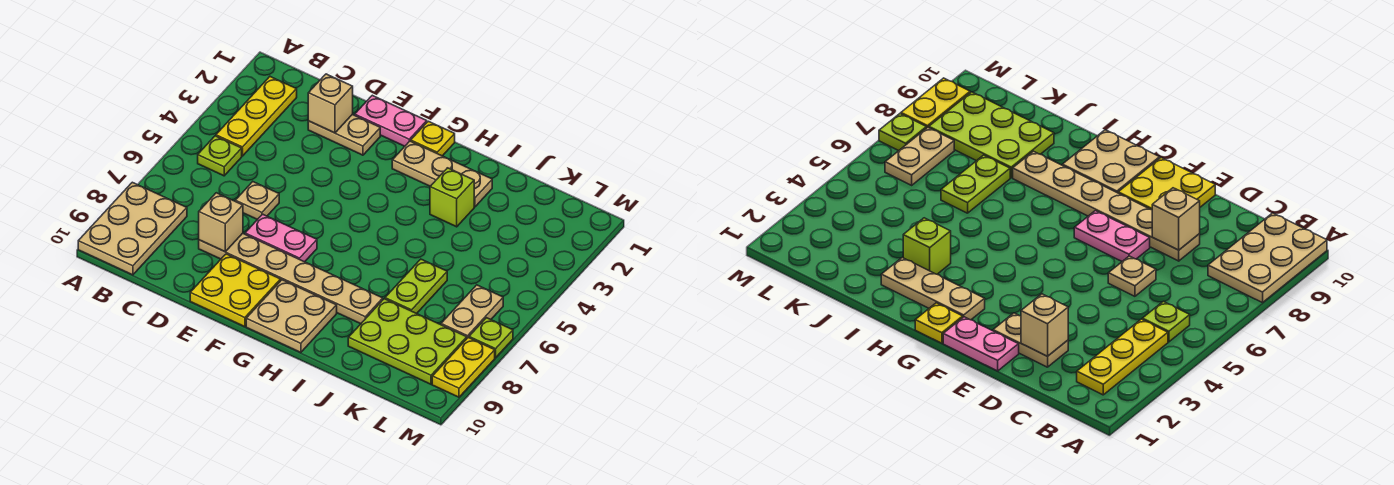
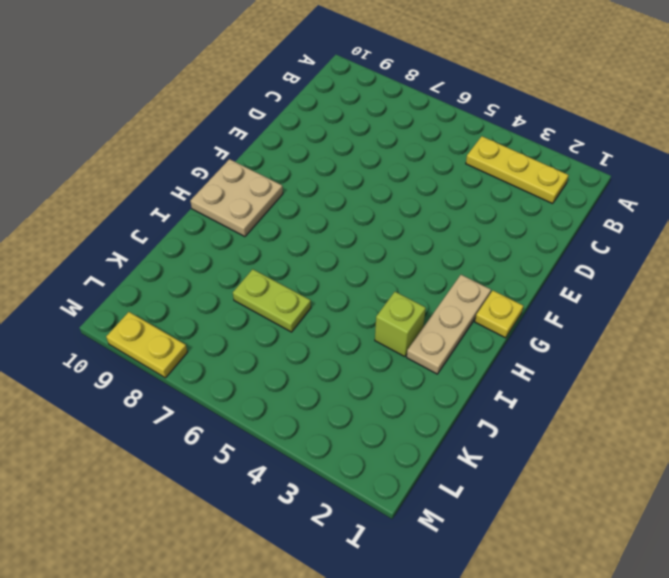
none -> tan plate A8:B10 level 1
none -> lime plate B5 level 1
none -> tan plate D2:E2 level 1

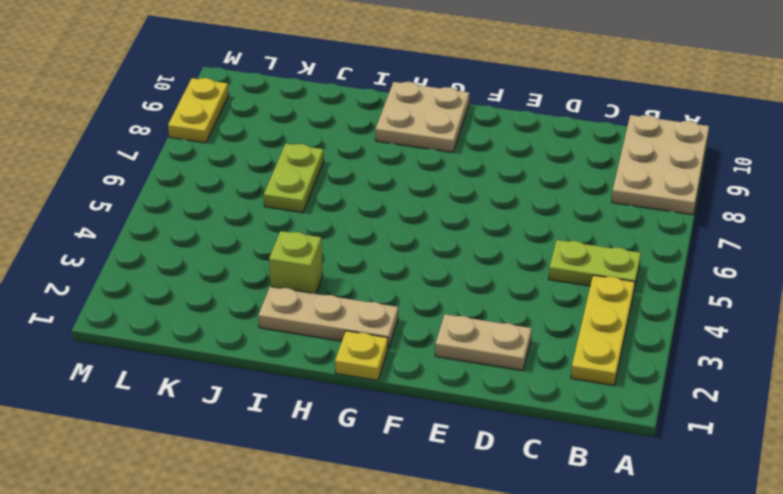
lime plate B5:C5 level 1 -> lime plate B5 level 1
none -> tan plate D6 level 1
none -> tan plate D8:I8 level 1
none -> pink plate E1:F1 level 1

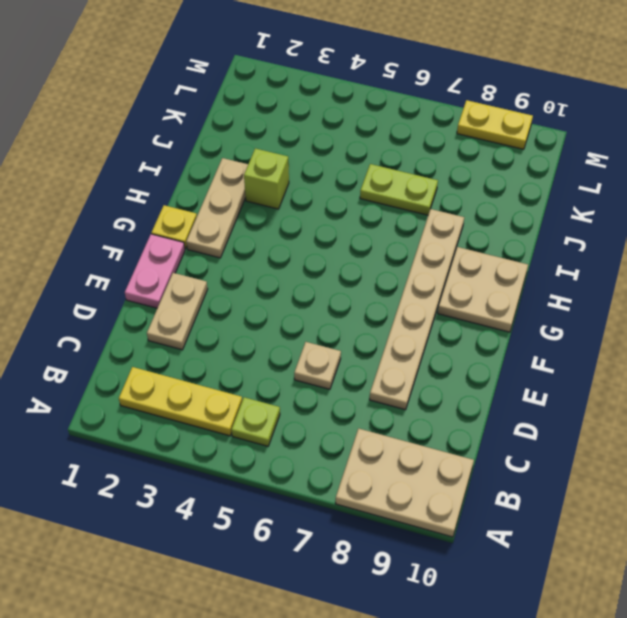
none -> pink plate E7:F7 level 1
none -> yellow plate E9:F10 level 1
none -> lime plate J8:L9 level 1

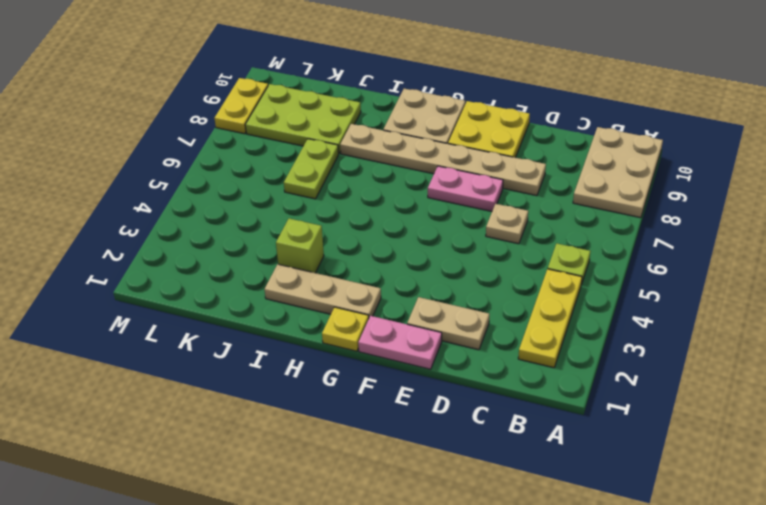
none -> tan plate L6:L7 level 1
none -> lime plate M7 level 1
none -> tan brick D2 level 2

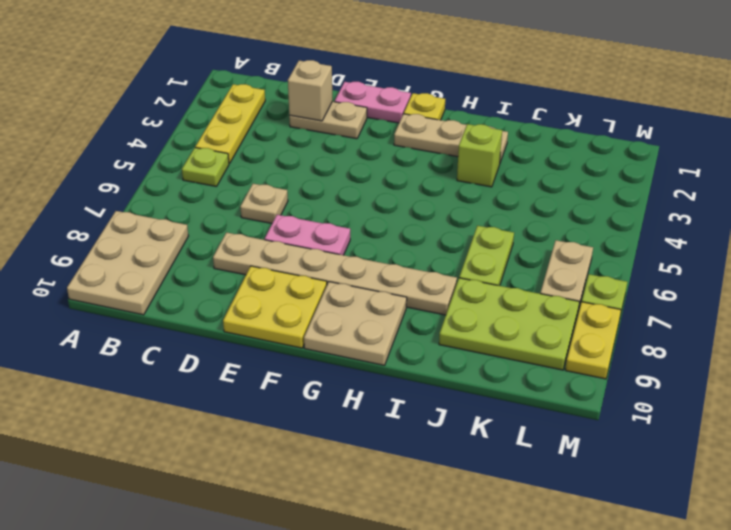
none -> tan brick D8 level 2

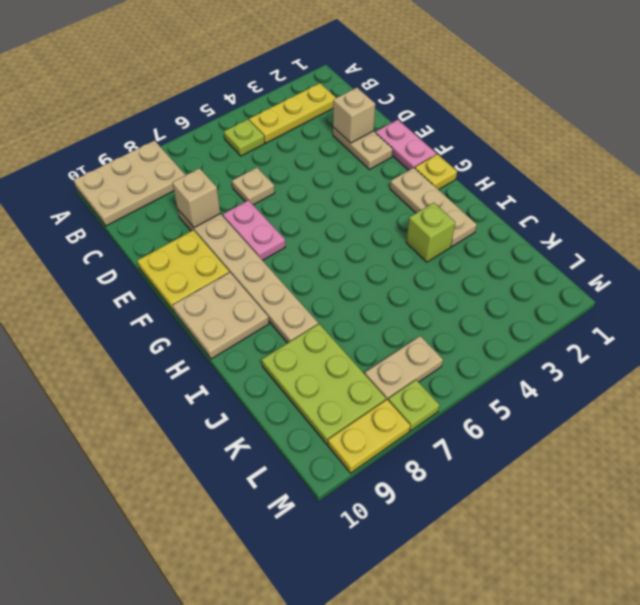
none -> lime plate J6:J7 level 1

